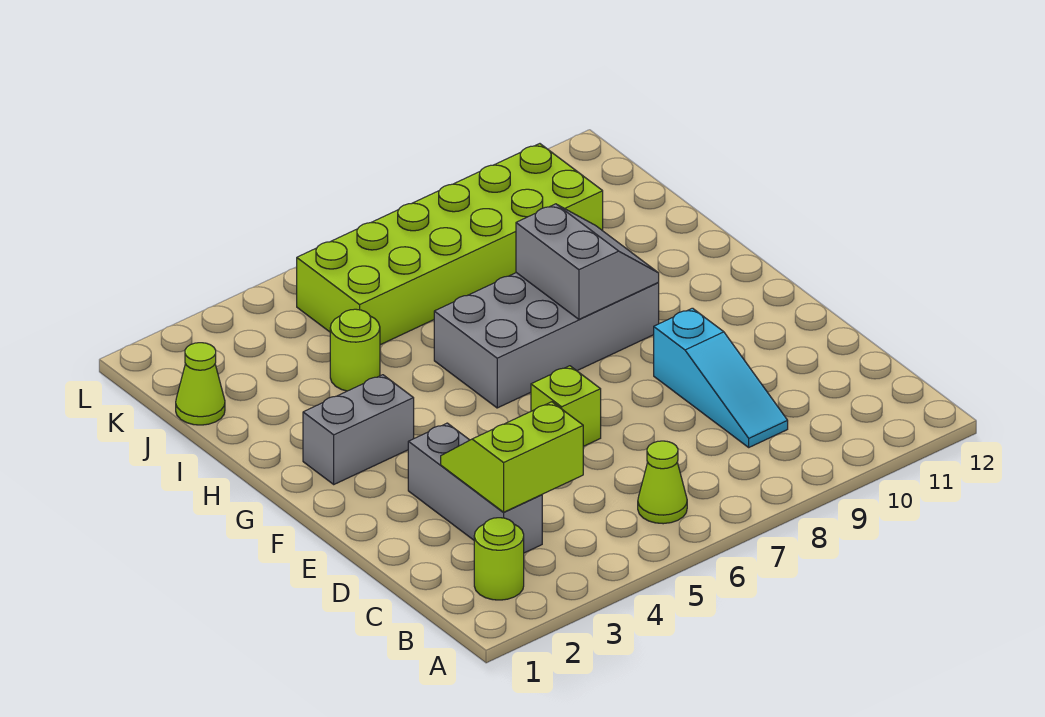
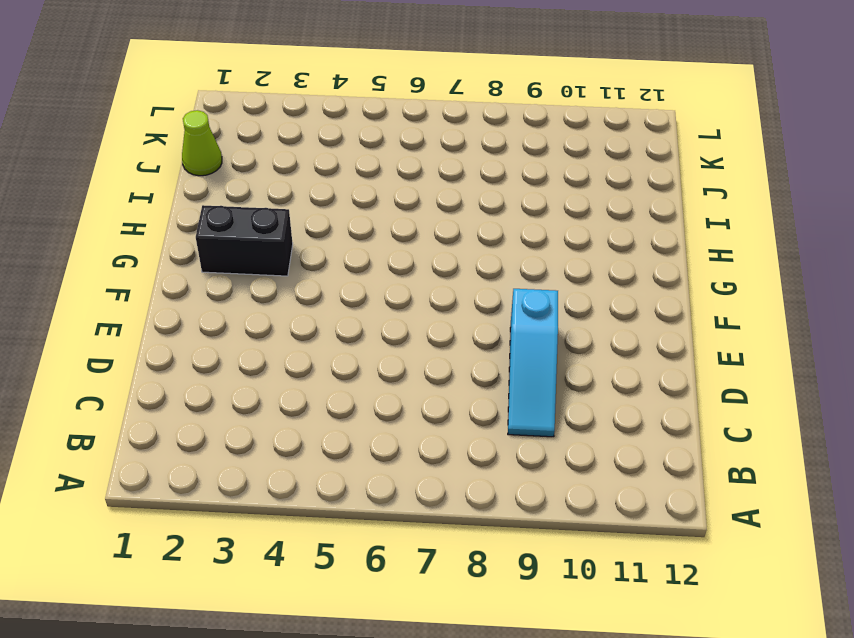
black brick G2:G3 level 1 -> grey brick G2:G3 level 1
none -> lime round brick B2 level 1
none -> lime cone B6 level 1
none -> grey brick C3:E3 level 1

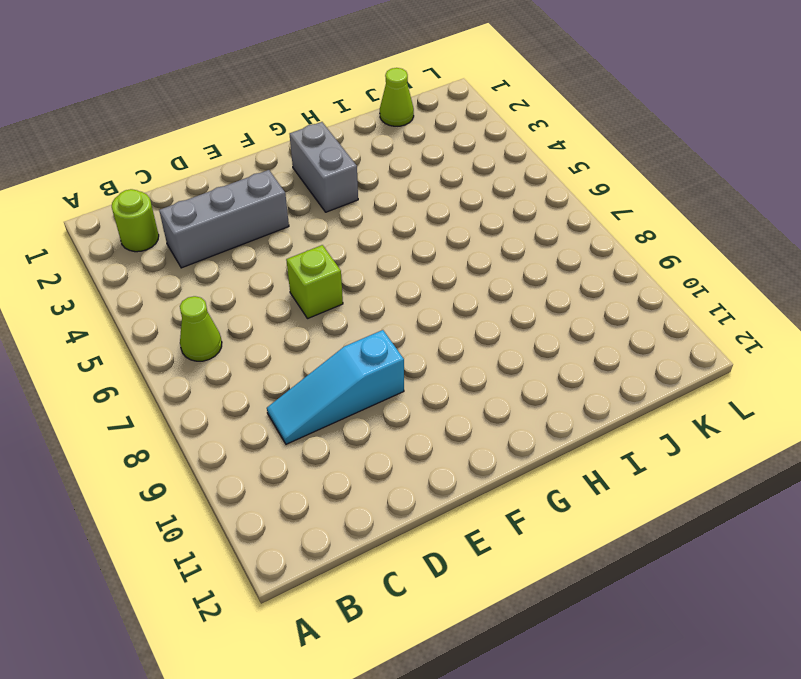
none -> grey brick G6:H9 level 1
none -> lime round brick I4 level 1
none -> lime brick J5:K10 level 1

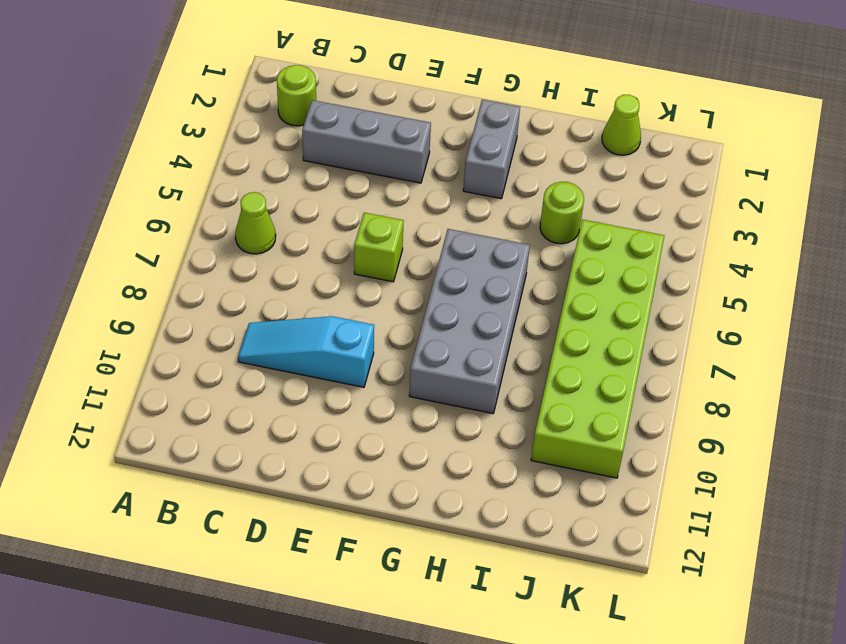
none -> lime slope C3:D4 level 2 top C
none -> grey slope G8:H9 level 2 top 8

